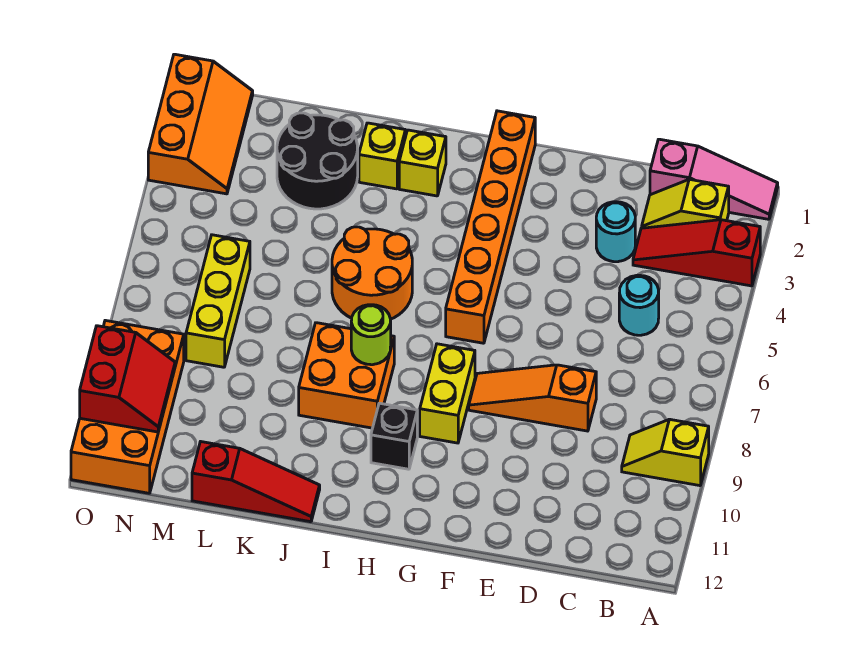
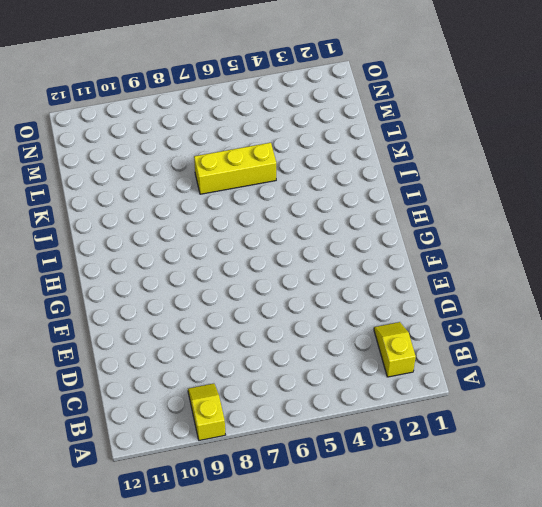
yellow brick K5:K7 level 1 -> yellow brick M6:M8 level 1
none -> pink slope A1:C1 level 1 top C
none -> red slope A3:C3 level 1 top A
none -> cyan round brick C5 level 1

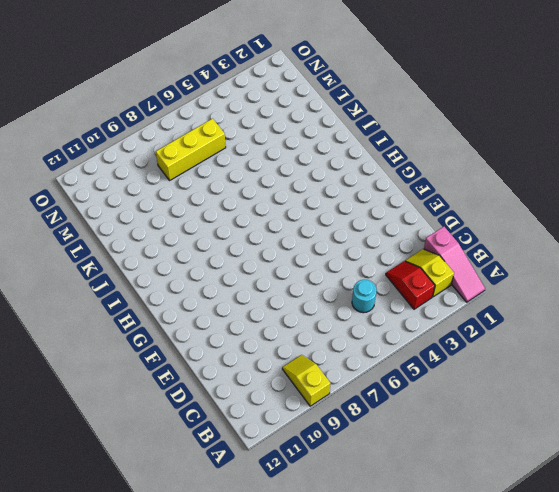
red slope B3:C3 level 1 top B -> red slope A3:C3 level 1 top A
none -> cyan round brick D3 level 1
none -> orange slope D8:F8 level 1 top D
none -> orange brick G1:G6 level 1

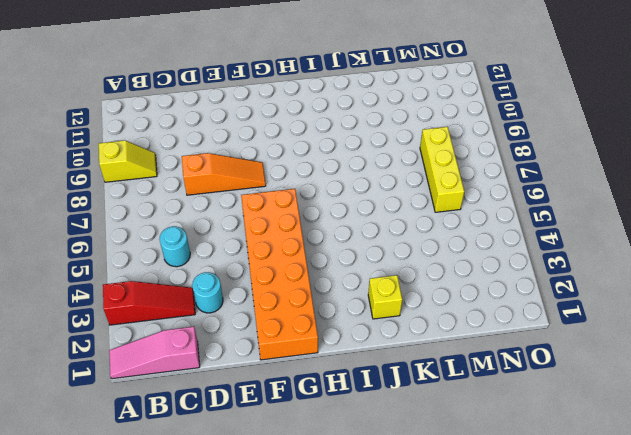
orange brick F1:G6 level 1 -> orange brick G1:G6 level 1
none -> yellow slope B2:C2 level 1 top B
none -> yellow brick G8:G9 level 1
none -> black brick H10 level 1

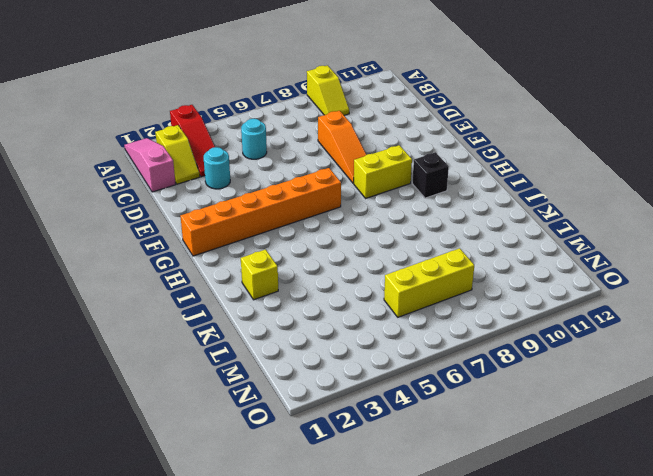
none -> yellow brick I2 level 1
none -> orange round brick I5:J6 level 1
none -> orange brick I8:J9 level 1

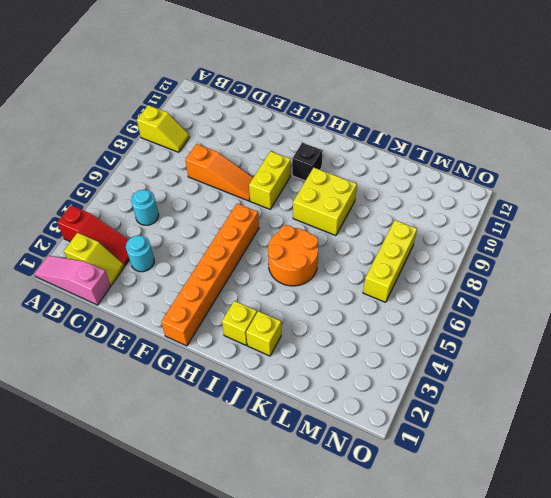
yellow brick I8:J9 level 1 -> orange brick I8:J9 level 1
none -> red slope J12:L12 level 1 top L
none -> black round brick K2:L3 level 1
none -> orange slope N1:O3 level 1 top O

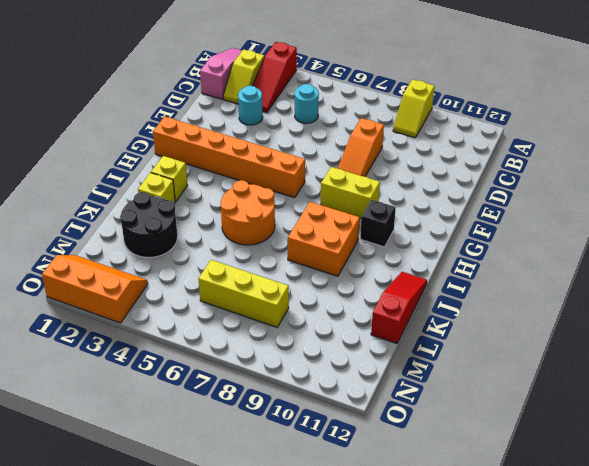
none -> orange brick N9:O12 level 1
none -> lime round brick I8 level 2
none -> red slope N10:O11 level 2 top O

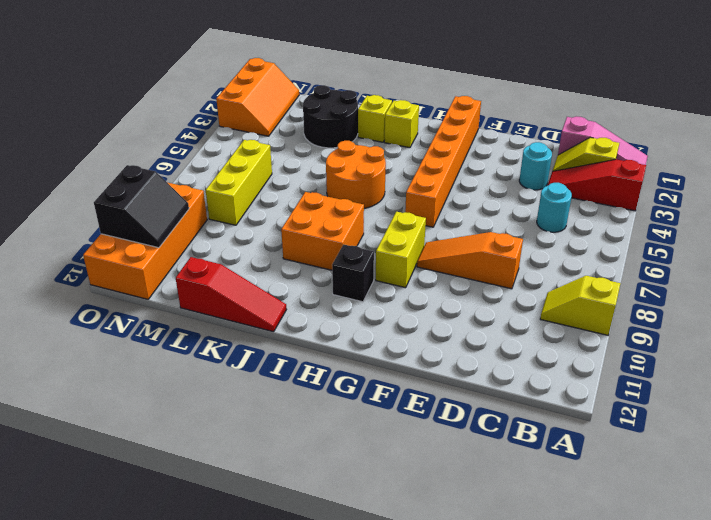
black slope N10:O11 level 2 top O -> red slope N10:O11 level 2 top O
none -> lime round brick I8 level 2

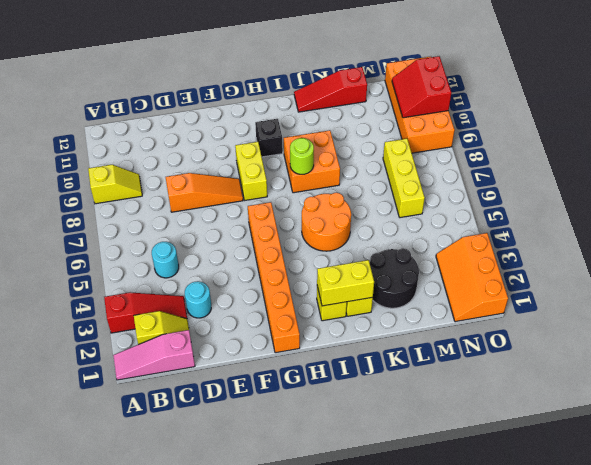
yellow brick I2:J2 level 2 -> none

